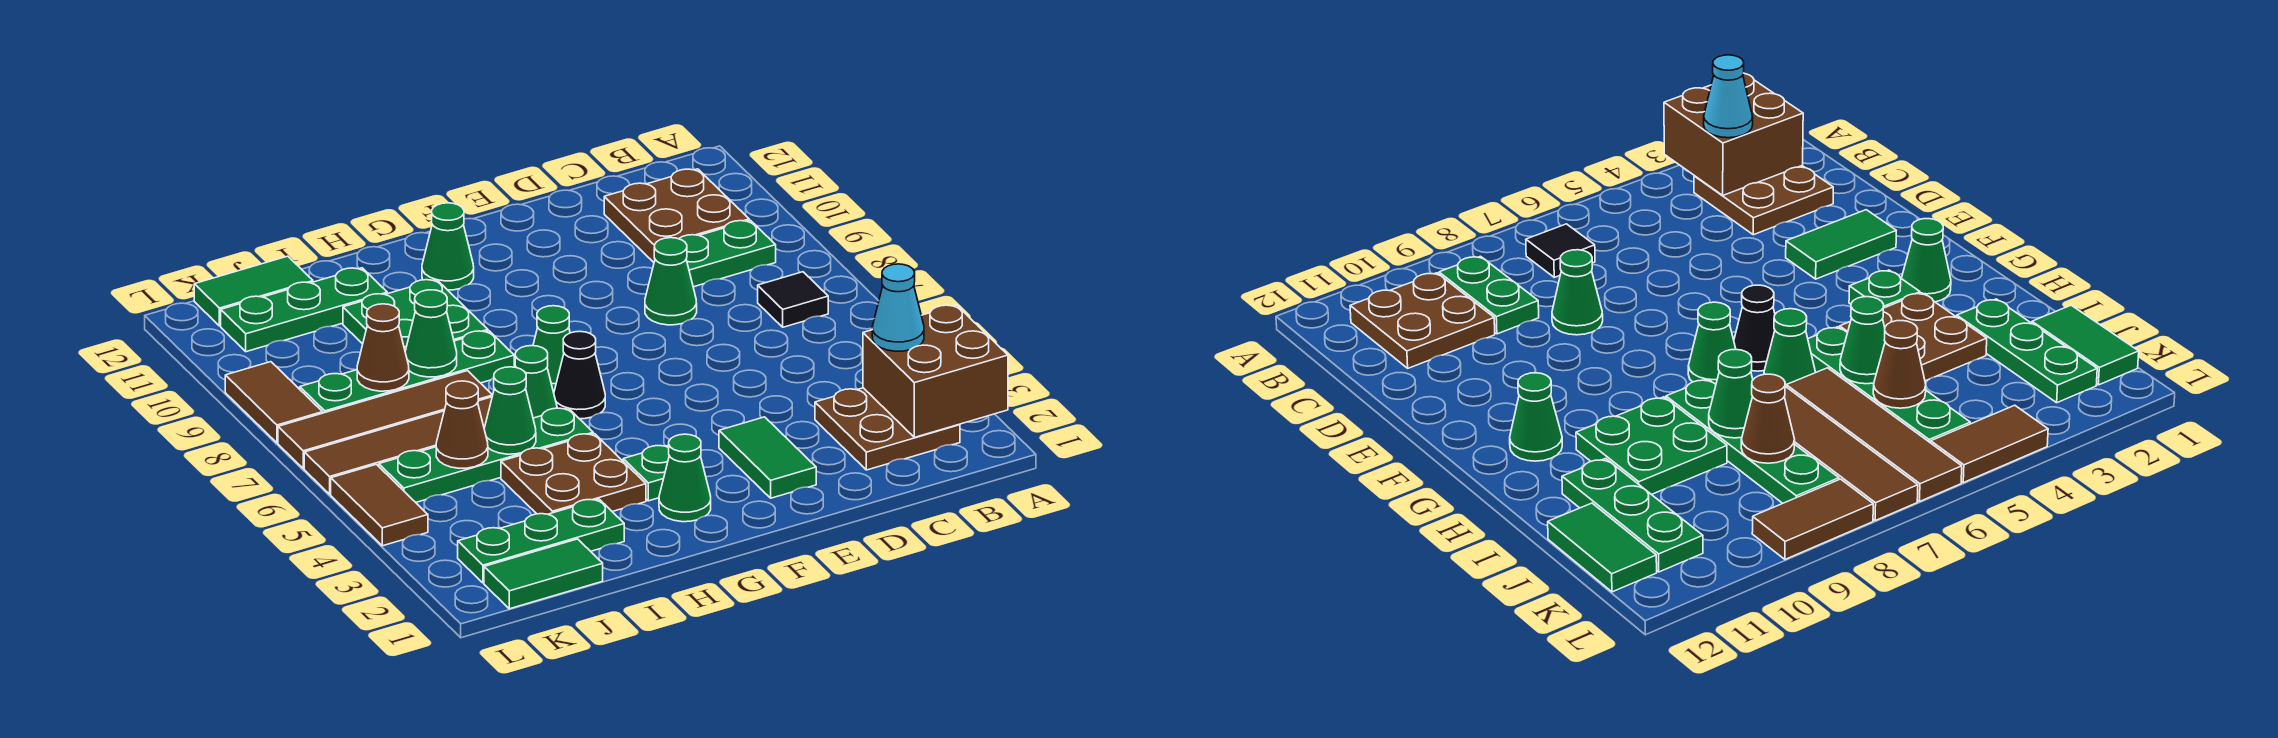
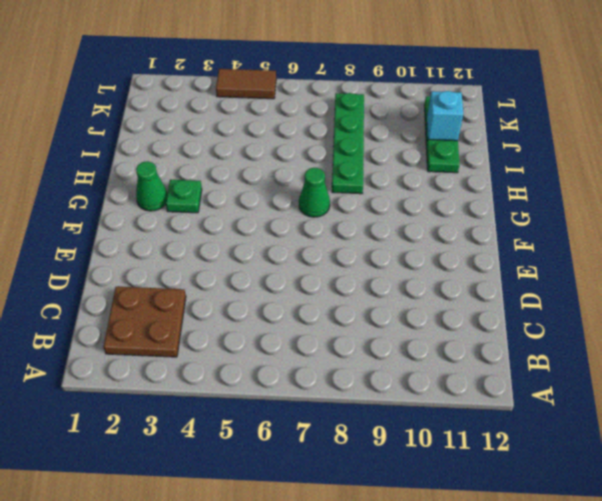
cyan brick J11 level 2 -> none
none -> black tile B7 level 1
none -> green plate B9:C9 level 1
none -> brown plate B10:C11 level 1
none -> green cone D8 level 1

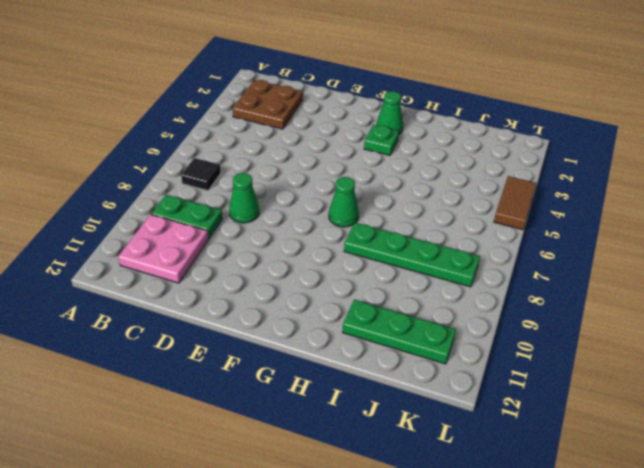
pink plate B10:C11 level 1 -> brown plate B10:C11 level 1
none -> green tile E2:E3 level 1
none -> black cone G6 level 1
none -> green cone G11 level 1
none -> brown plate H3:I4 level 1

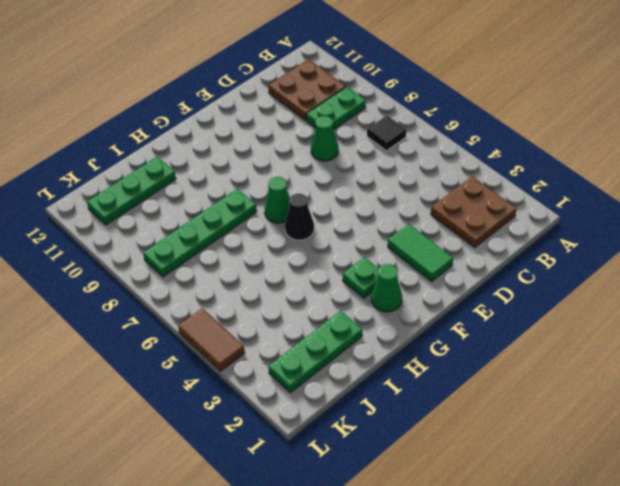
none -> green cone G11 level 1
none -> brown plate H3:I4 level 1
none -> green plate H5:K5 level 1
none -> green cone H6 level 1

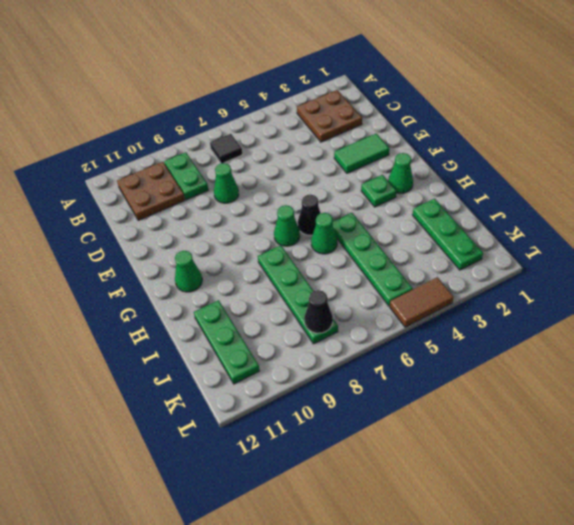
black cone K8 level 2 -> none
none -> brown plate H3:I4 level 1
none -> green plate H9:I10 level 1
none -> brown tile I6:L6 level 1
none -> brown tile I7:L7 level 1

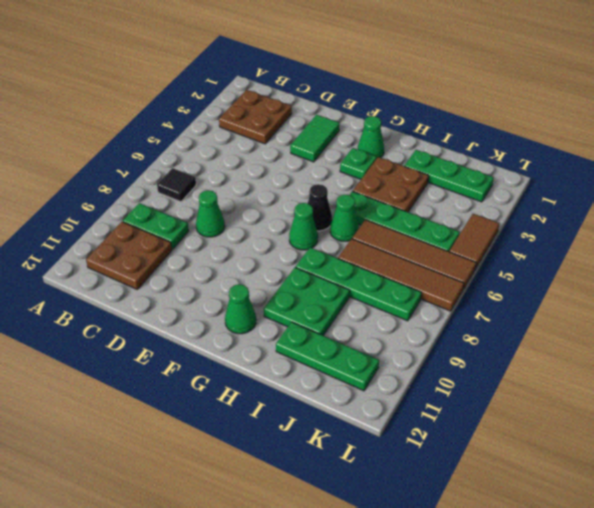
none -> green tile J1:K1 level 1
none -> green tile J12:K12 level 1
none -> brown tile L8:L9 level 1
none -> brown brick A2:B3 level 2

